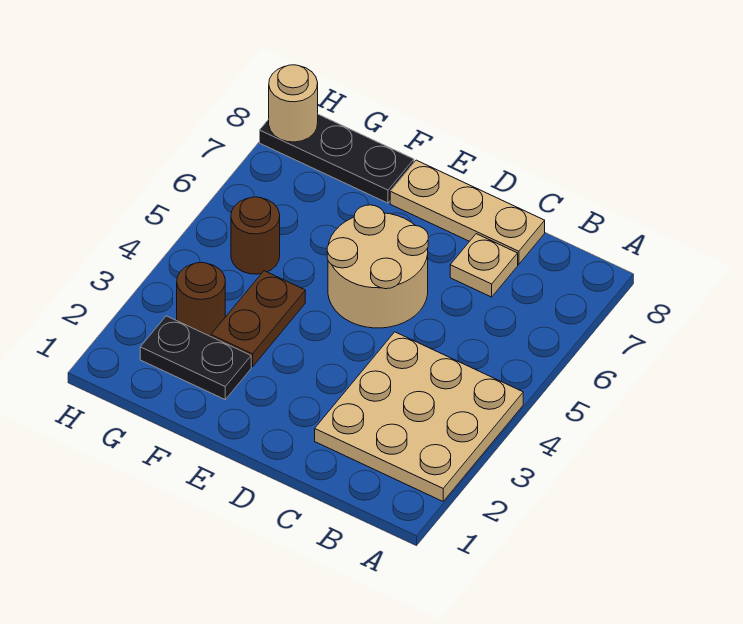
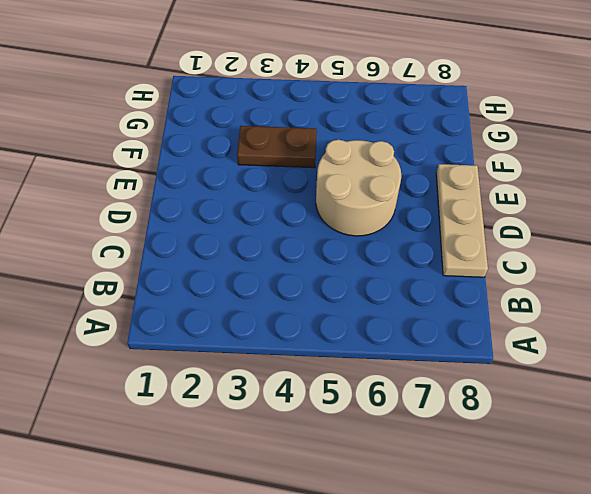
none -> tan plate A2:C4 level 1
none -> tan plate C7 level 1

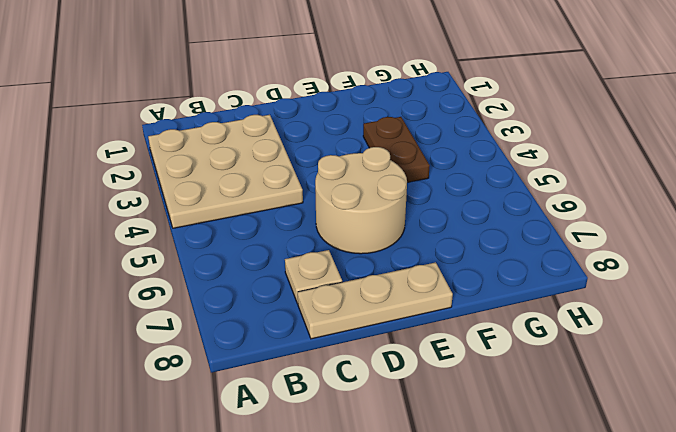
none -> black plate F2:G2 level 1
none -> black plate F8:H8 level 1

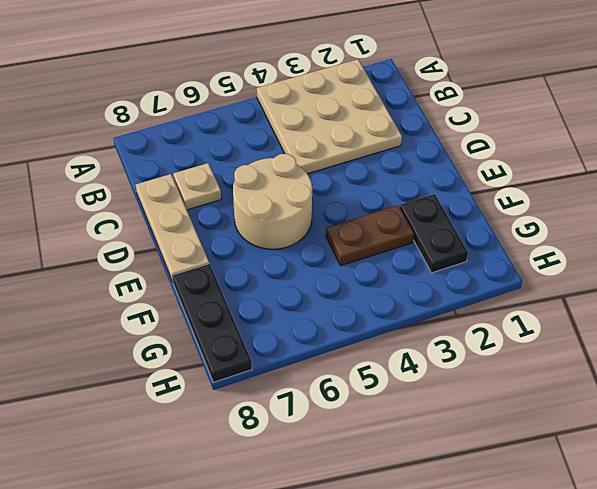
none -> brown round brick G3 level 1
none -> brown round brick G5 level 1

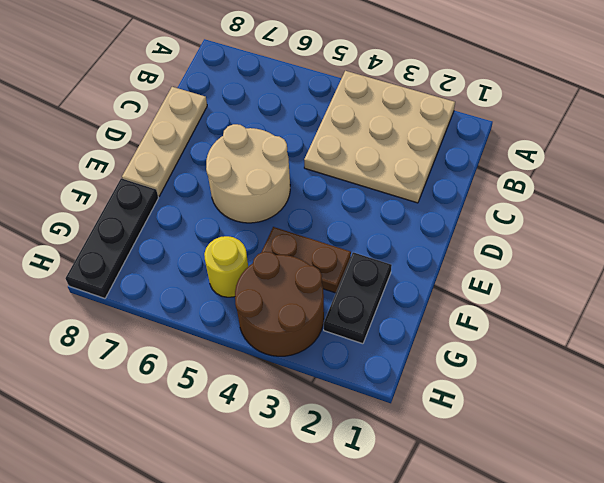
brown round brick G3:H4 level 1 -> brown round brick G3 level 1
yellow round brick G5 level 1 -> brown round brick G5 level 1
none -> tan plate C7 level 1
none -> tan round brick H8 level 2

